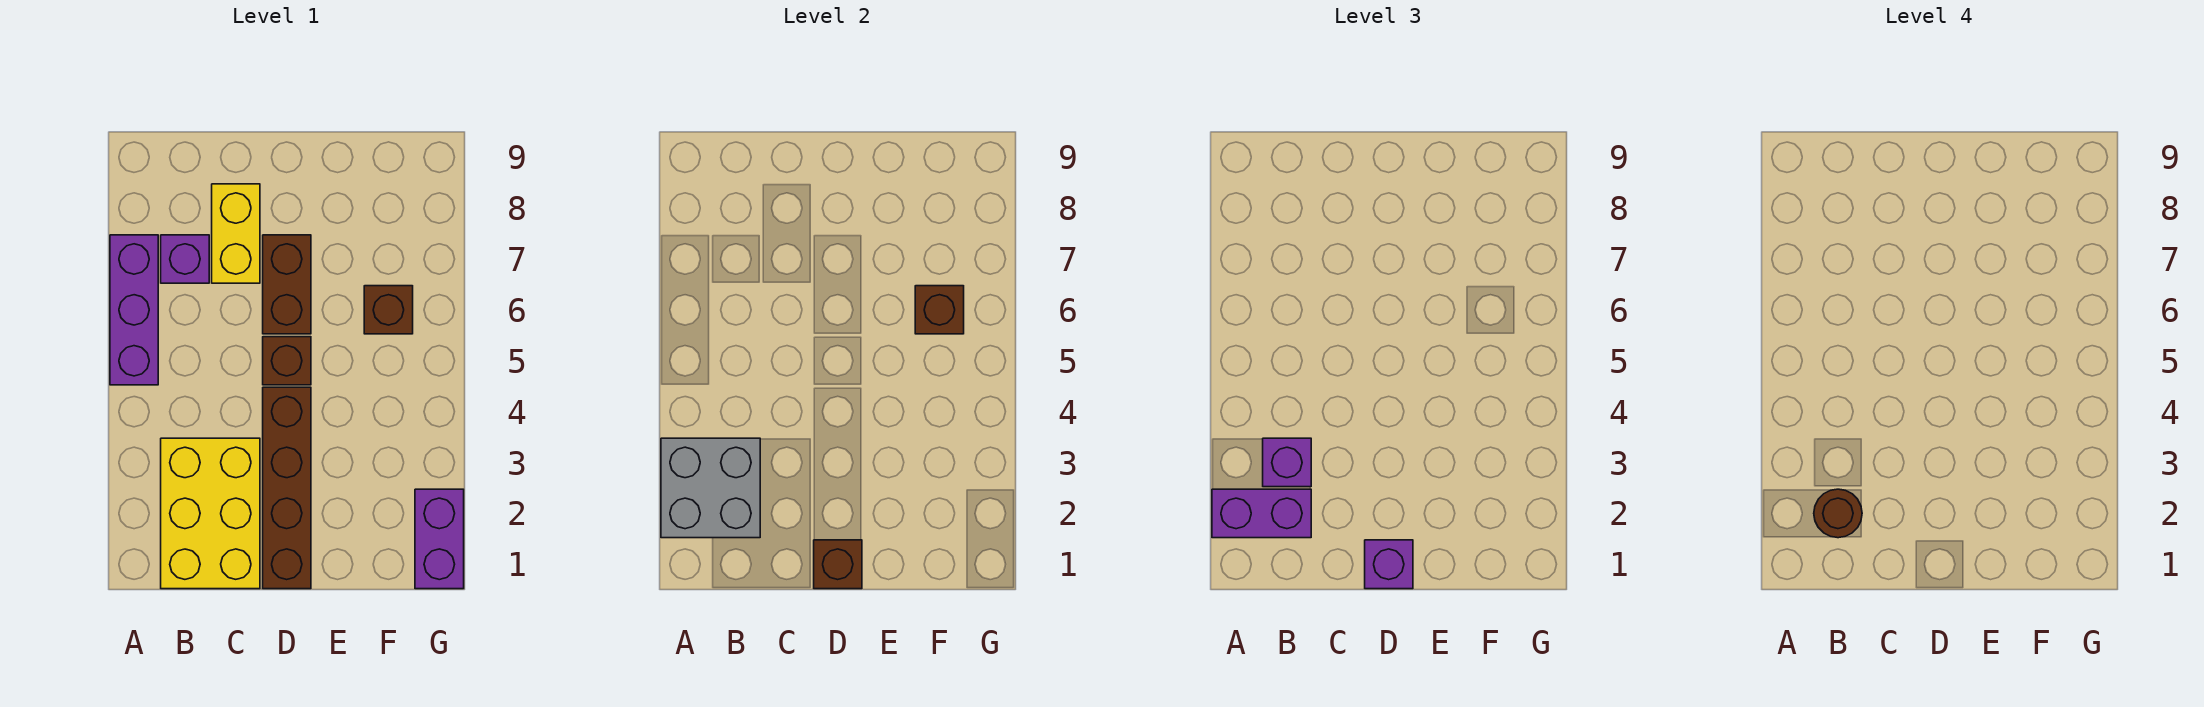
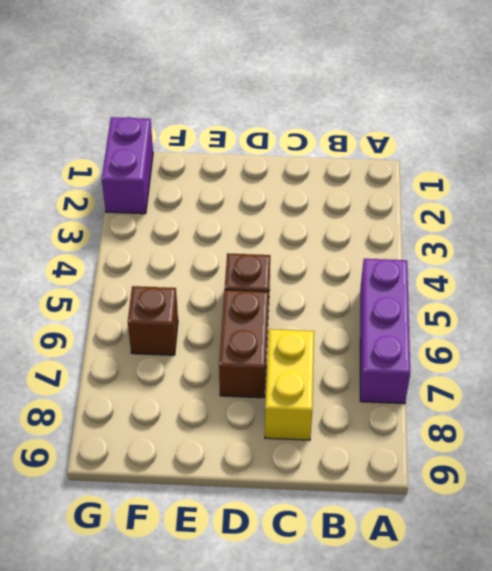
none -> yellow brick B1:C3 level 1
none -> purple brick B7 level 1
none -> brown brick D1:D4 level 1

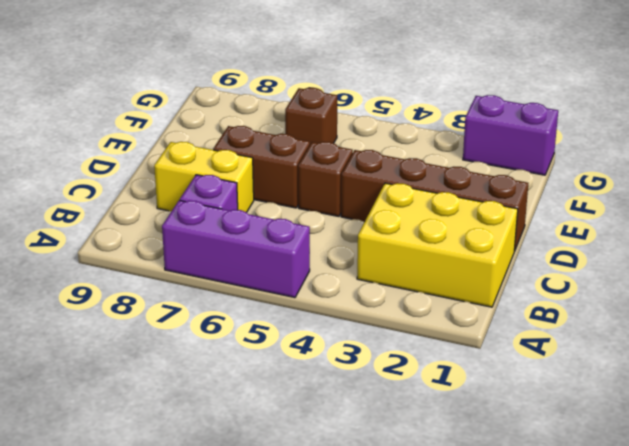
none -> grey brick A2:B3 level 2
none -> brown brick D1 level 2
none -> brown brick F6 level 2

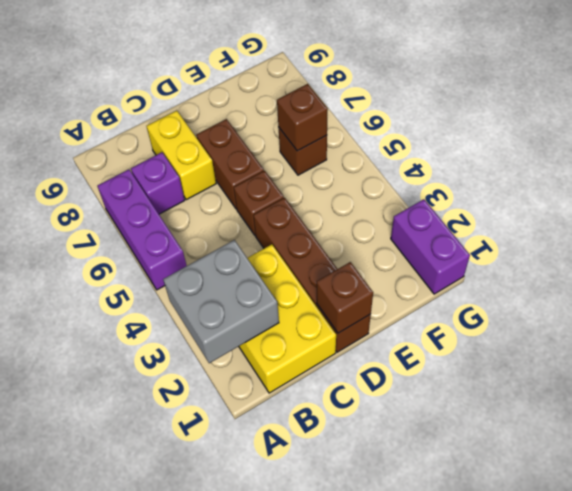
none -> purple brick A2:B2 level 3
none -> purple brick B3 level 3
none -> purple brick D1 level 3

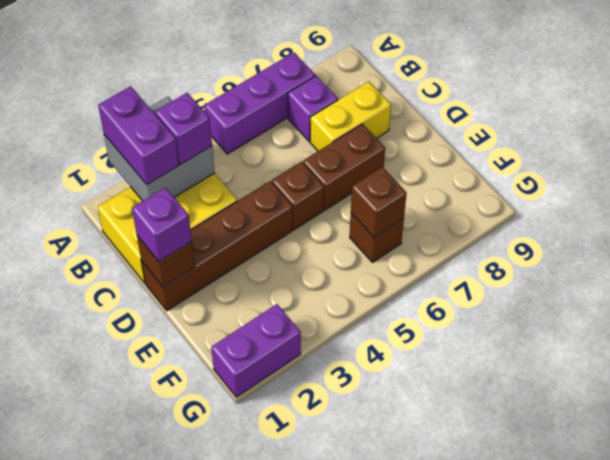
none -> brown round brick B2 level 4

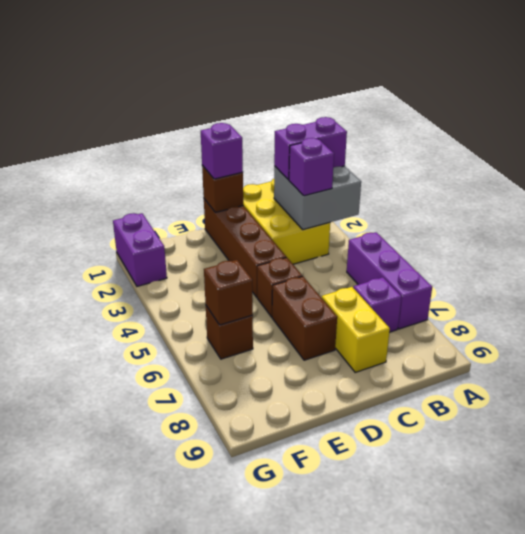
none -> brown round brick B2 level 4

